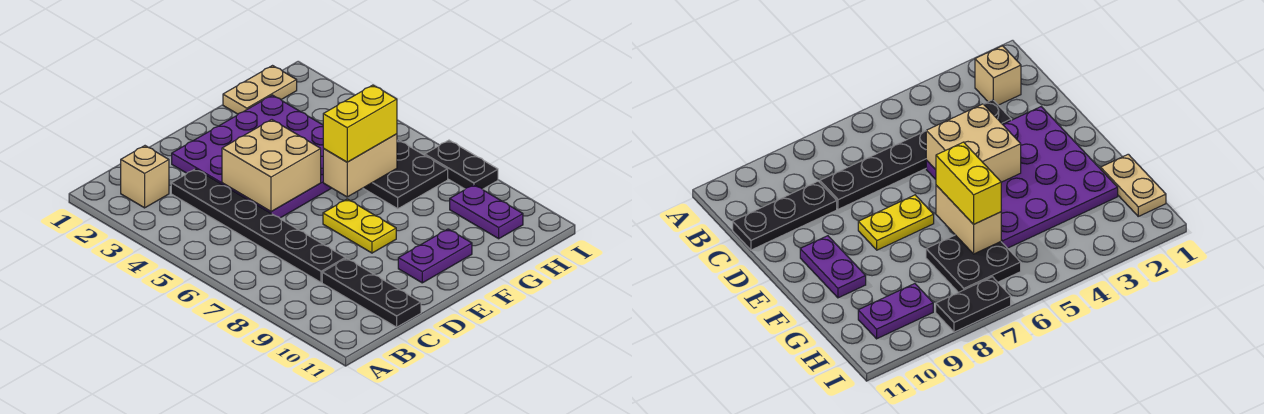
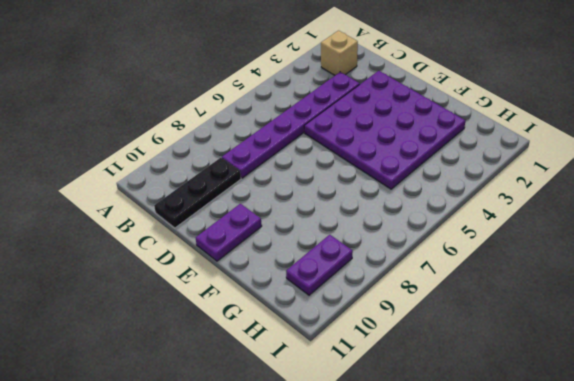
purple plate C3:C8 level 1 -> black plate C3:C8 level 1
purple plate E10:E11 level 1 -> purple plate E10:F10 level 1
none -> yellow plate E7:E8 level 1
none -> tan plate G1:H1 level 1
none -> black plate G6:H7 level 1

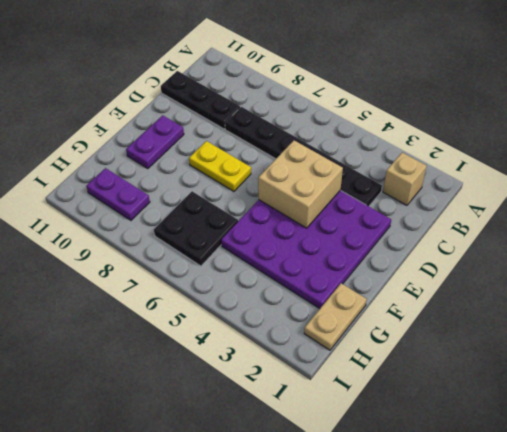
none -> black plate I7:I8 level 1
none -> tan brick F6:G6 level 2
none -> yellow brick F6:G6 level 3

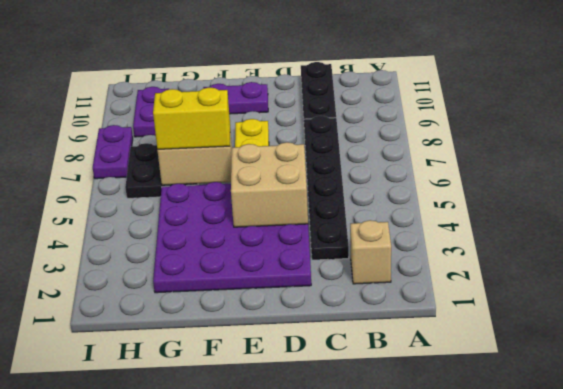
purple plate I7:I8 level 1 -> black plate I7:I8 level 1
none -> tan plate G1:H1 level 1

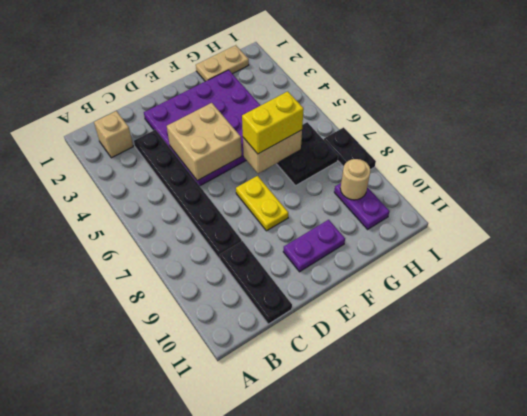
tan round brick H9 level 2 -> none

